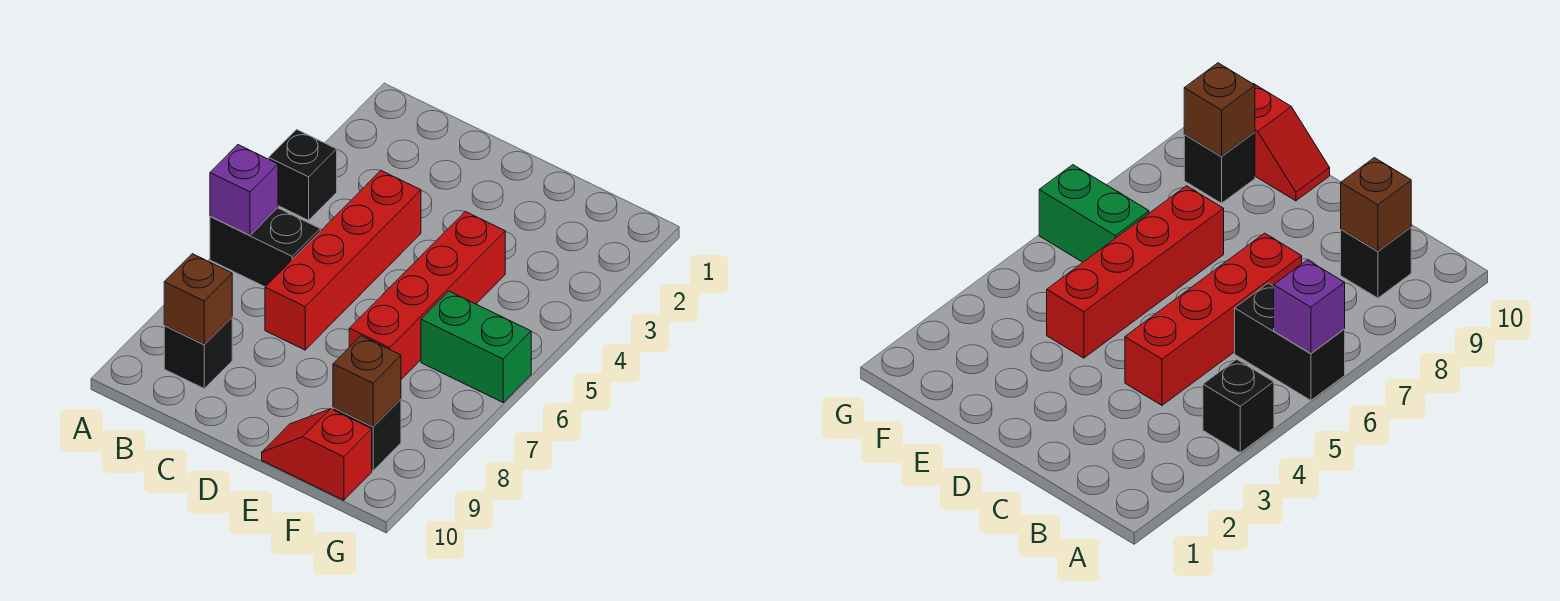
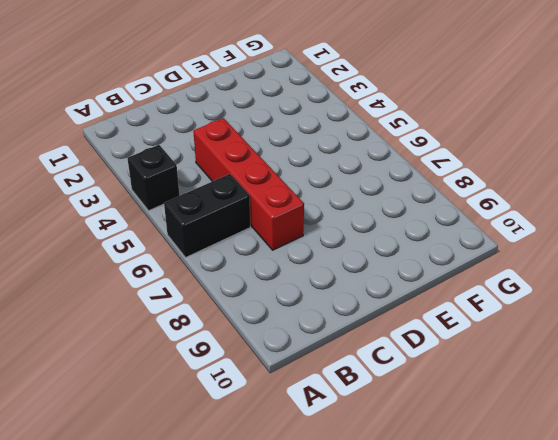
none -> black brick B9 level 1
none -> red brick E4:E7 level 1

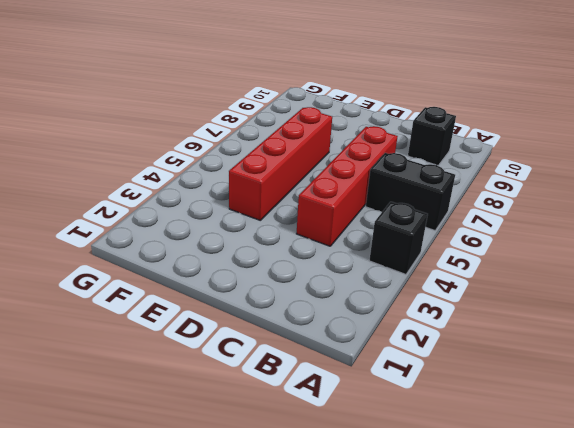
none -> red slope E10:F10 level 1 top F
none -> green brick F6:G6 level 1

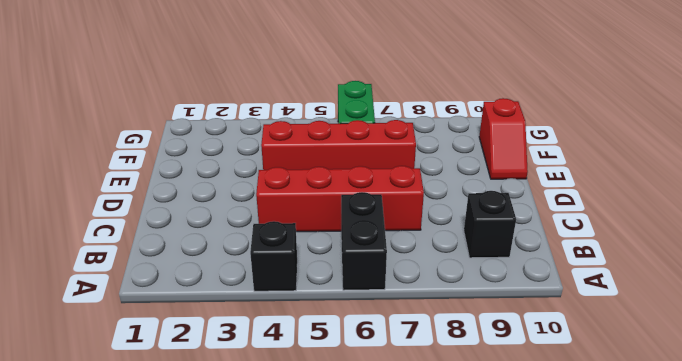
none -> black brick F9 level 1
none -> purple brick A6 level 2

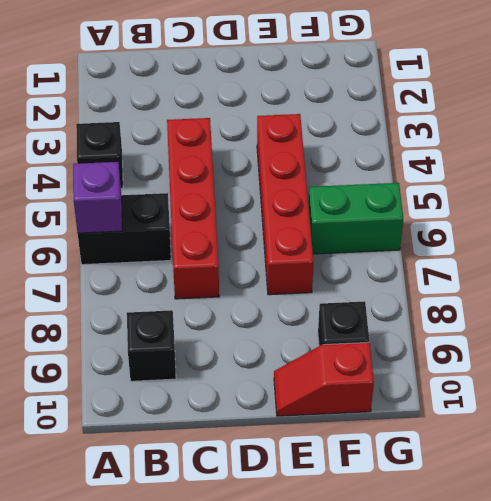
none -> brown brick B9 level 2
none -> brown brick F9 level 2

